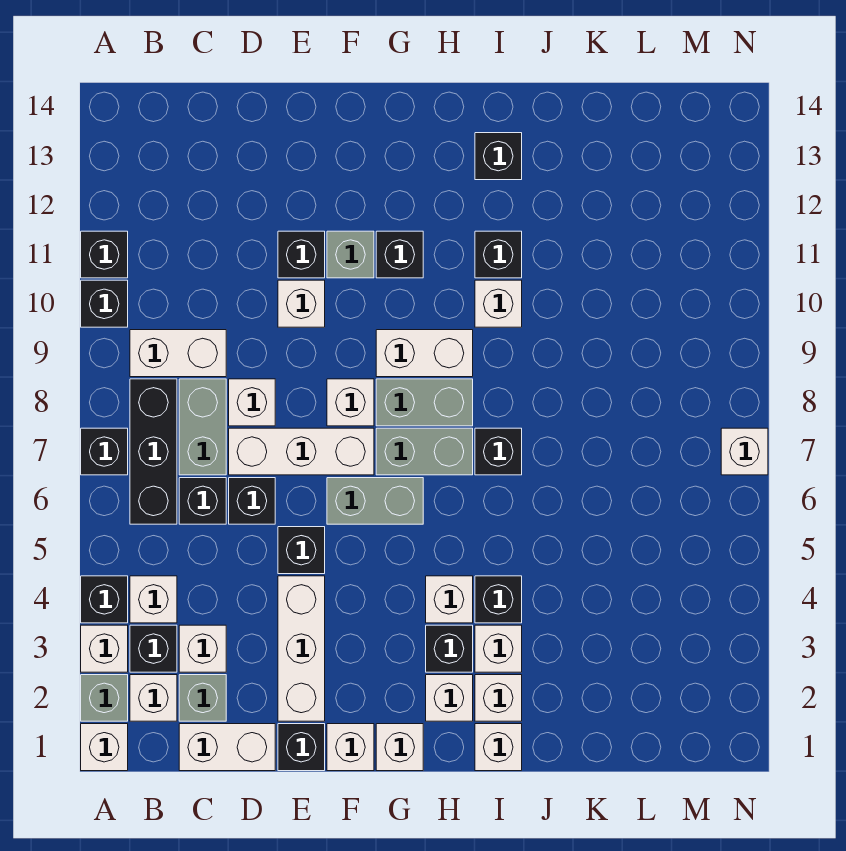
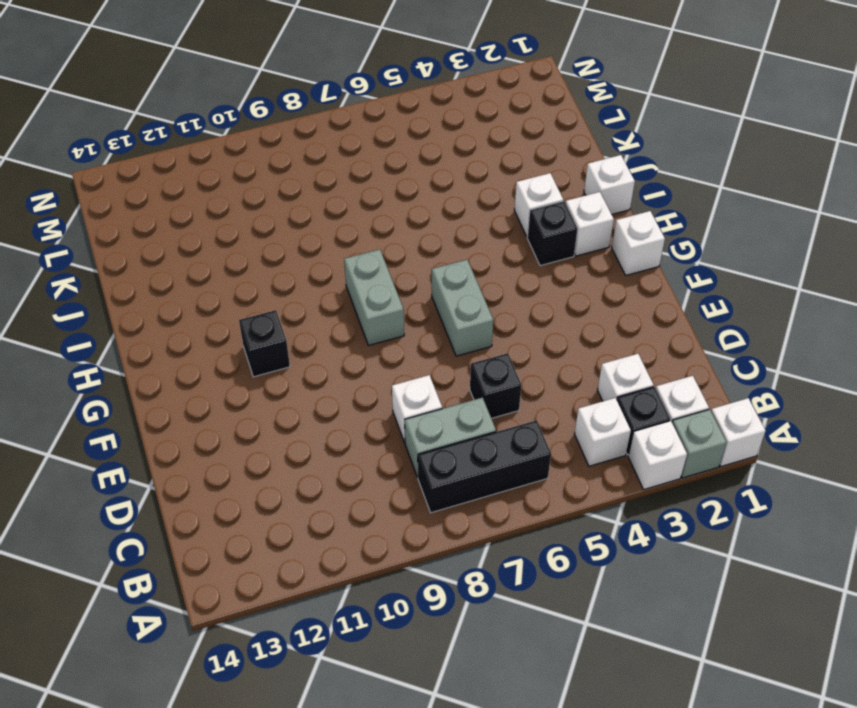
none -> black brick A4 level 1
none -> black brick A7 level 1
none -> black brick A10 level 1
none -> black brick A11 level 1

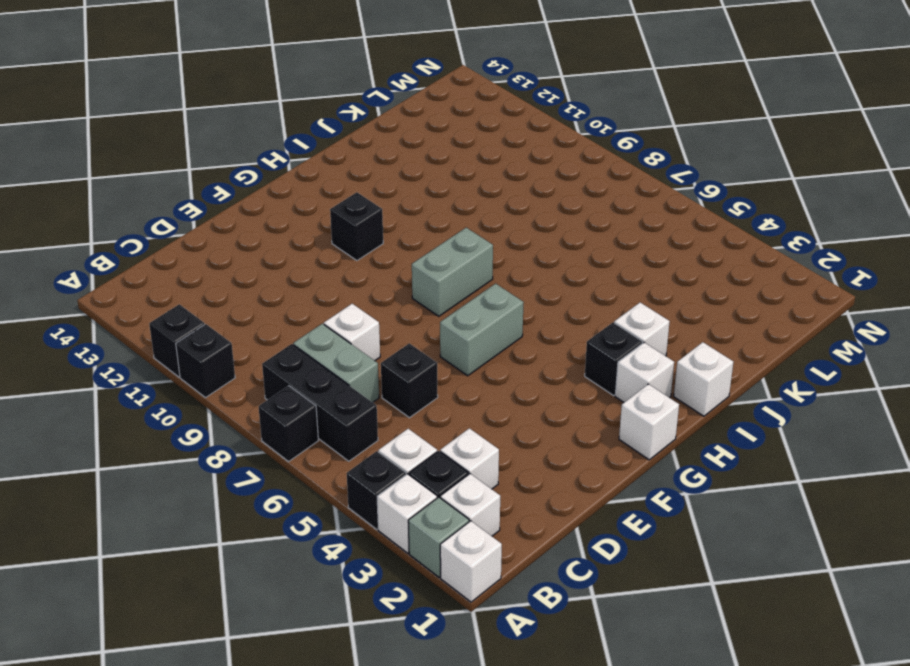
none -> white brick B9:C9 level 1
none -> white brick C1:D1 level 1
none -> grey brick C2 level 1
none -> black brick C6 level 1

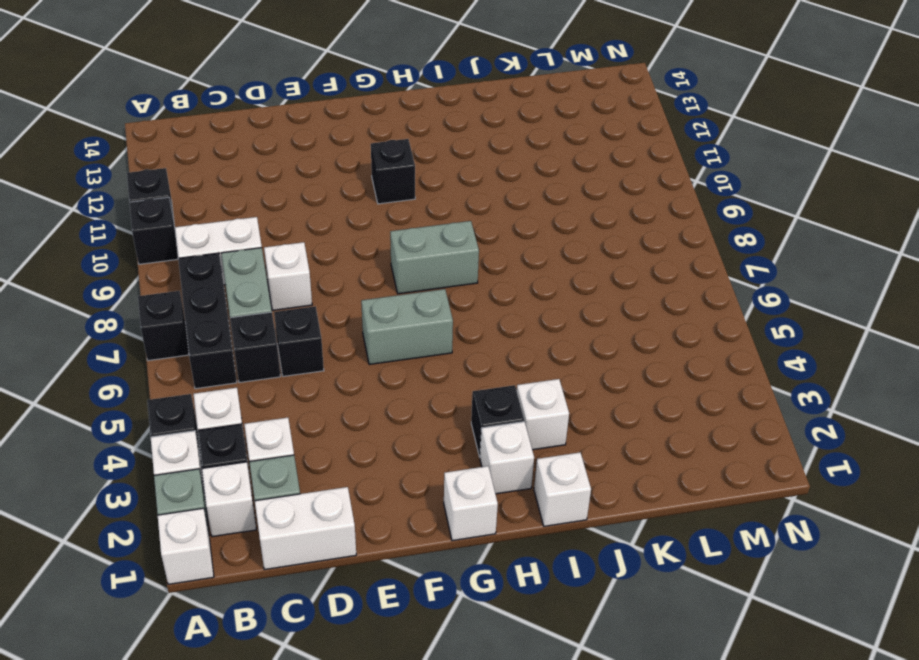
none -> white brick D7:F7 level 1
none -> black brick E1 level 1
none -> white brick E2:E4 level 1
none -> black brick E5 level 1

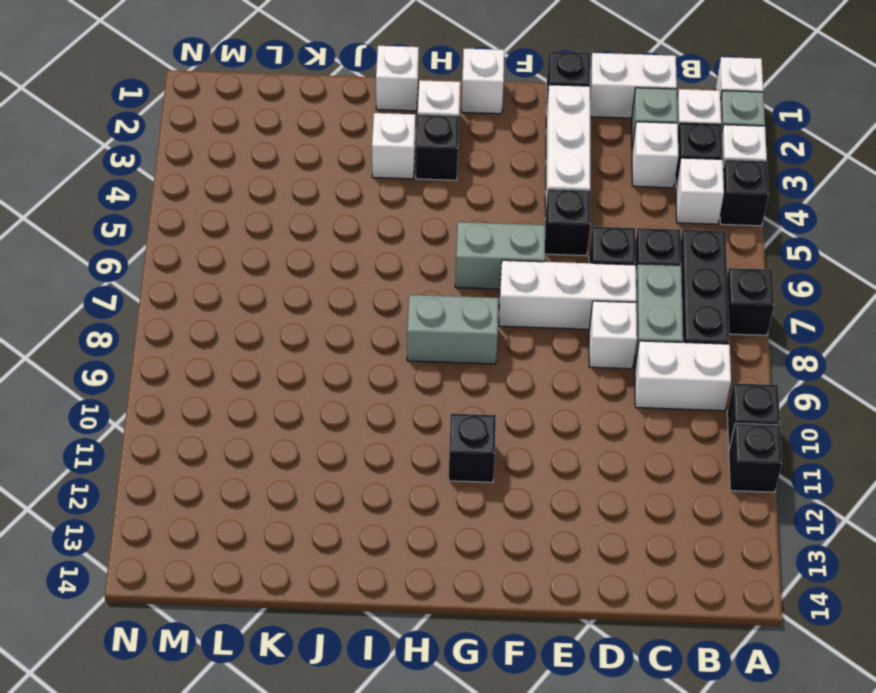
none -> white brick E10 level 1
none -> black brick E11 level 1
none -> white brick F1 level 1
none -> white brick F8 level 1

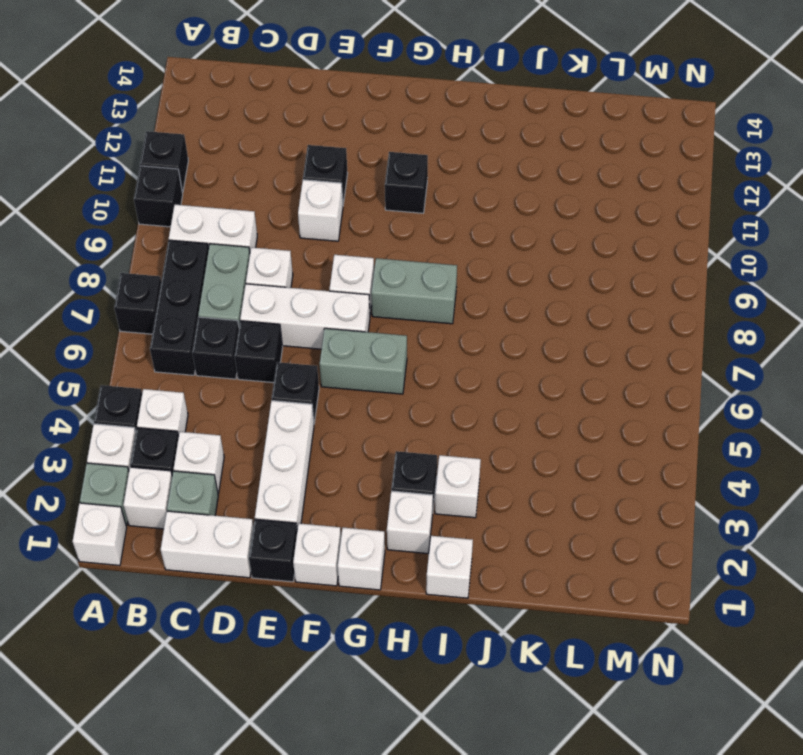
none -> grey brick F11 level 1
none -> grey brick G7:H7 level 1
none -> white brick G9:H9 level 1
none -> white brick H4 level 1

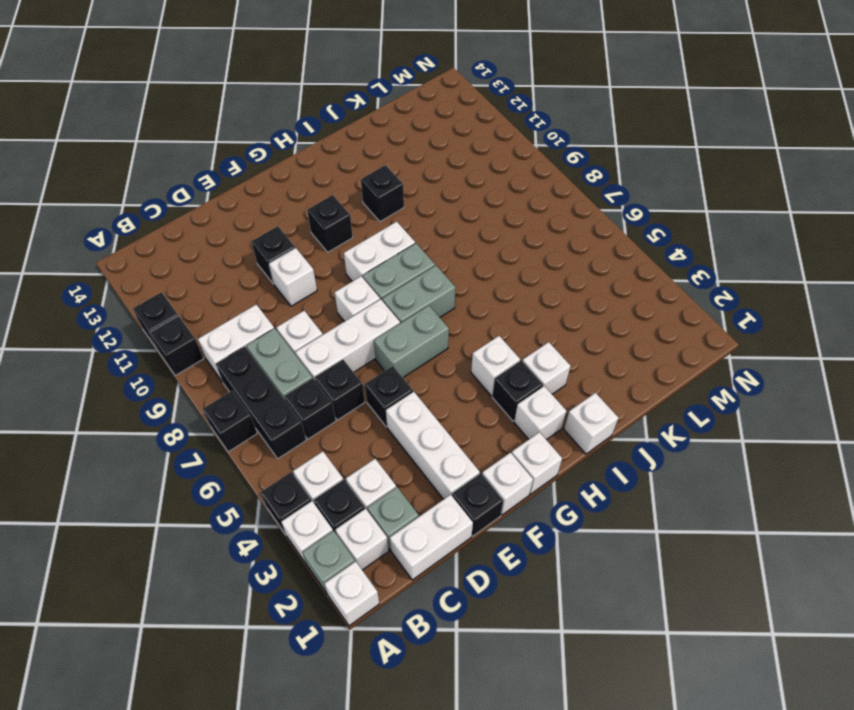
none -> grey brick F11 level 1
none -> white brick I2 level 1
none -> black brick I4 level 1
none -> black brick I7 level 1

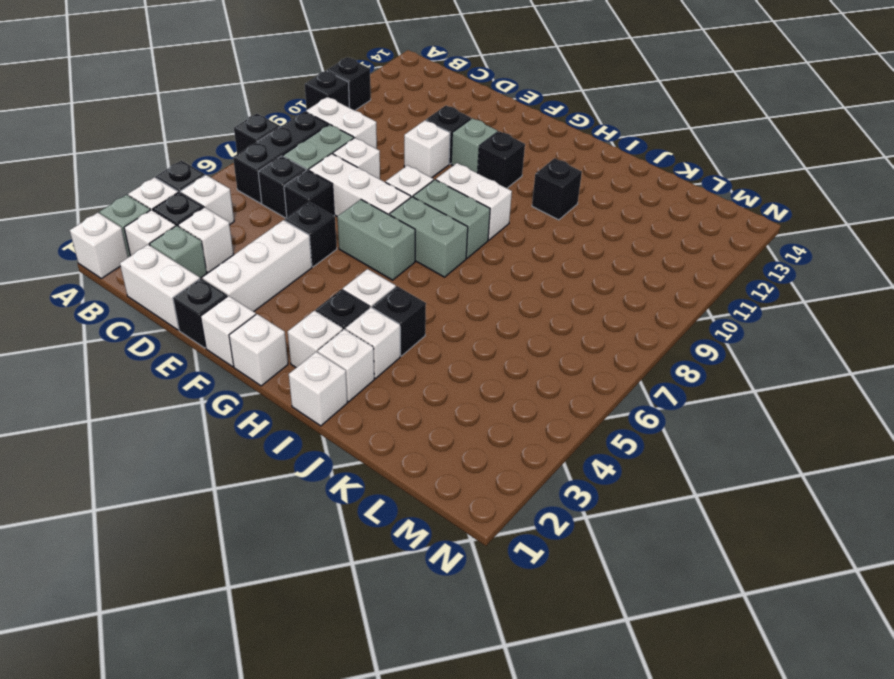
none -> black brick I7 level 1
none -> white brick I10 level 1
none -> black brick I13 level 1
none -> white brick N7 level 1

